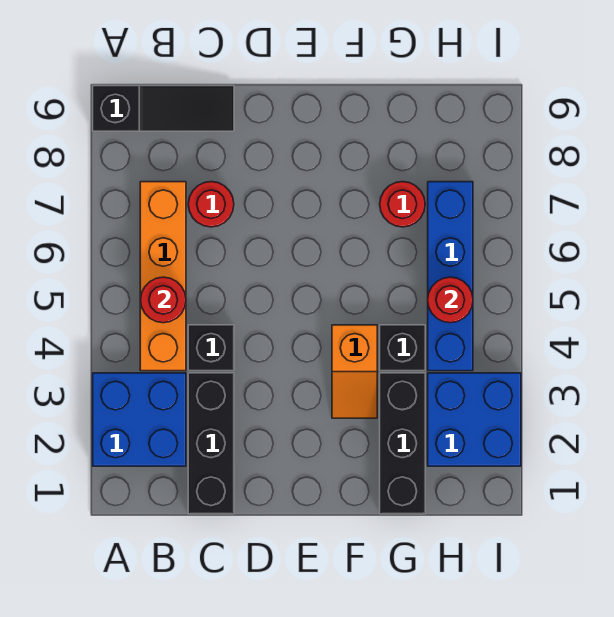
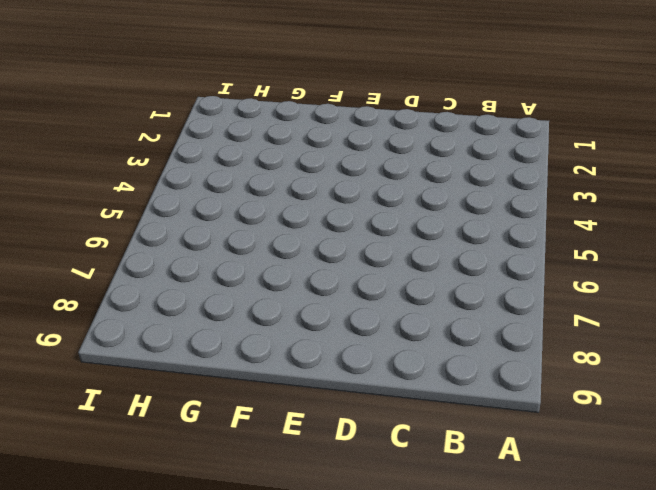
none -> blue brick A2:B3 level 1
none -> black slope A9:C9 level 1 top A
none -> orange brick B4:B7 level 1

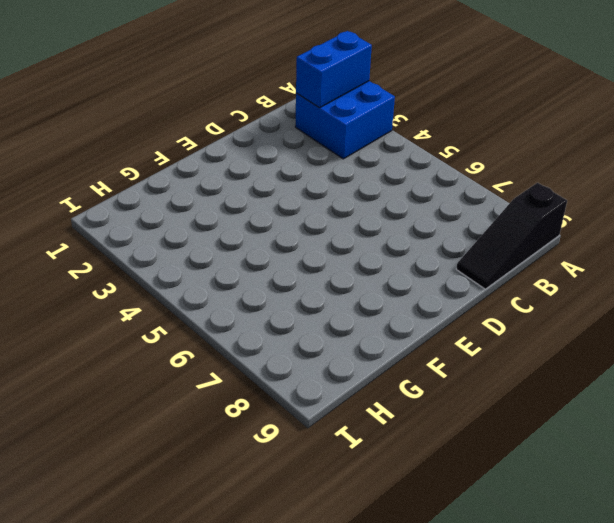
blue brick A2:B2 level 2 -> none
none -> orange brick B4:B7 level 1
none -> black brick C1:C3 level 1
none -> black brick C4 level 1

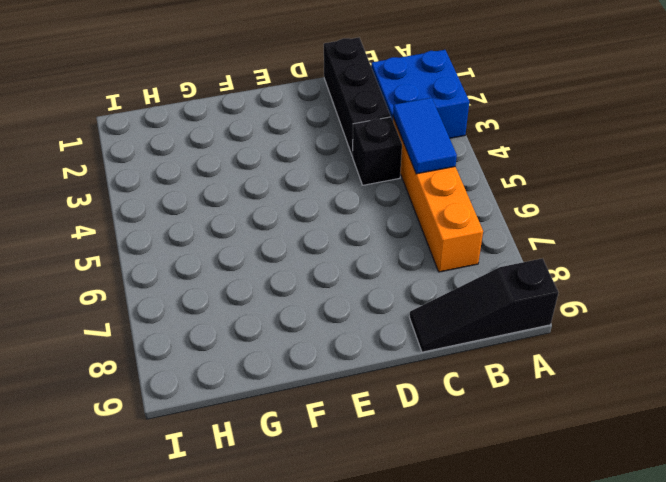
blue tile B4:B5 level 2 -> red round brick B5 level 2
none -> red round brick C7 level 1
none -> orange slope F3:F4 level 1 top 4
none -> black brick G1:G3 level 1

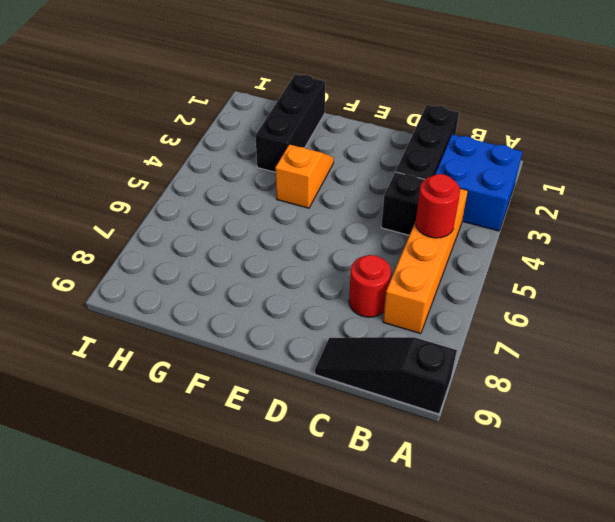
none -> black brick G4 level 1
none -> red round brick G7 level 1
none -> blue brick H2:I3 level 1

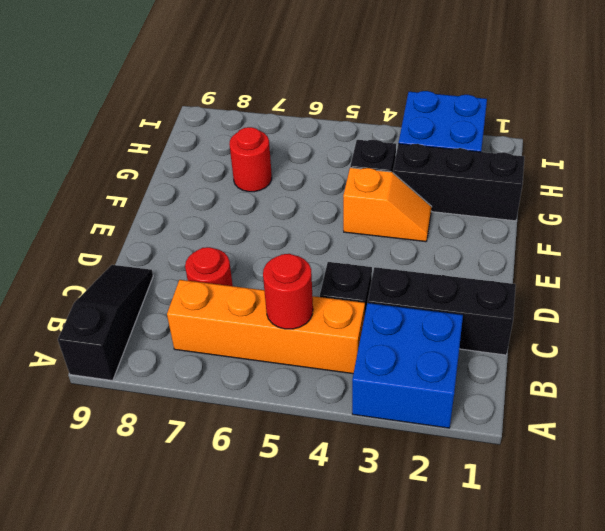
none -> blue brick H4:H7 level 1
none -> red round brick H5 level 2

